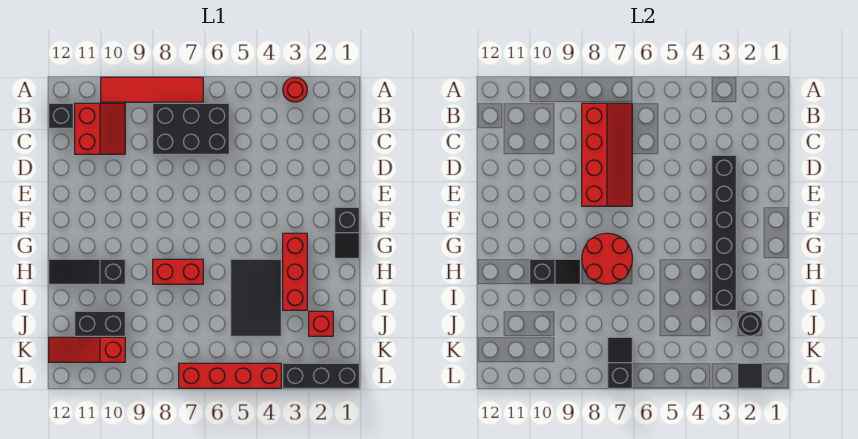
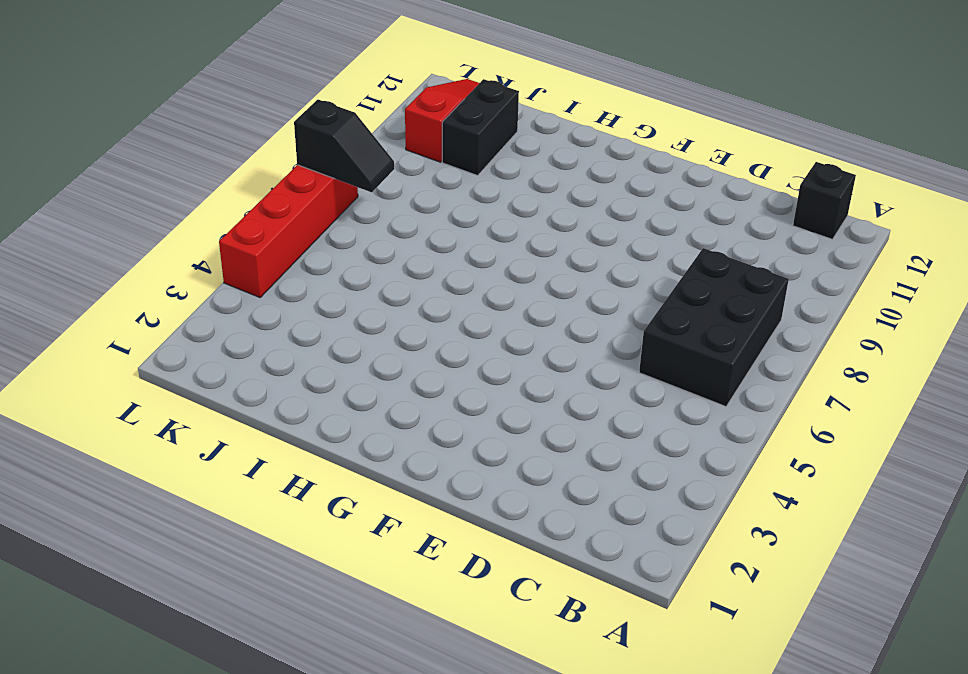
none -> red round brick A3 level 1
none -> red tile A7:A10 level 1
none -> red slope B10:C11 level 1 top 11

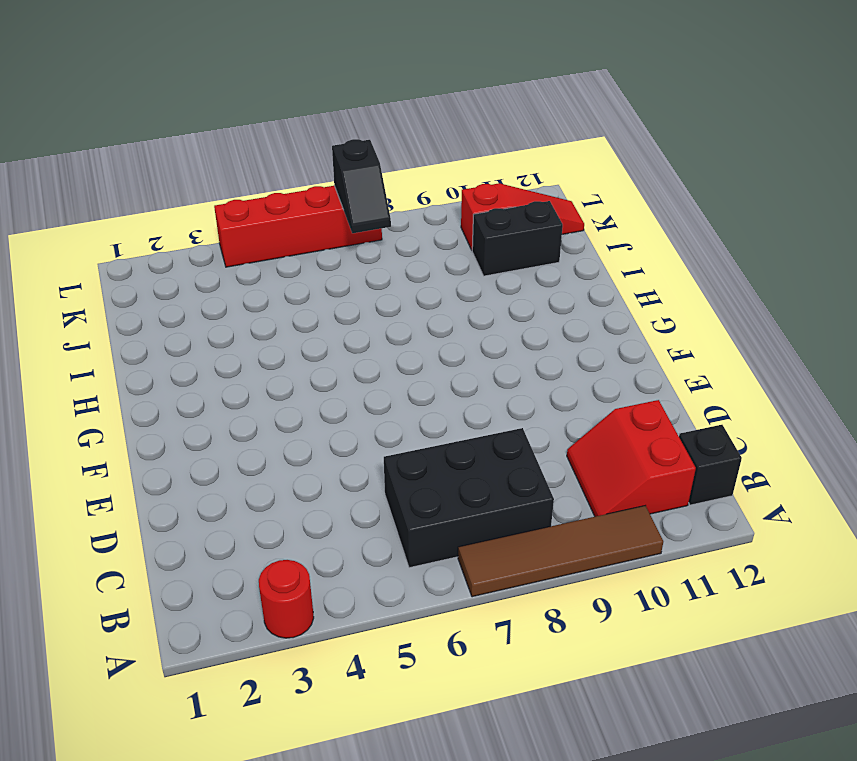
brown tile A7:A10 level 1 -> red tile A7:A10 level 1
none -> black slope F1:G1 level 1 top F
none -> red brick G3:I3 level 1
none -> black tile H4:J5 level 1

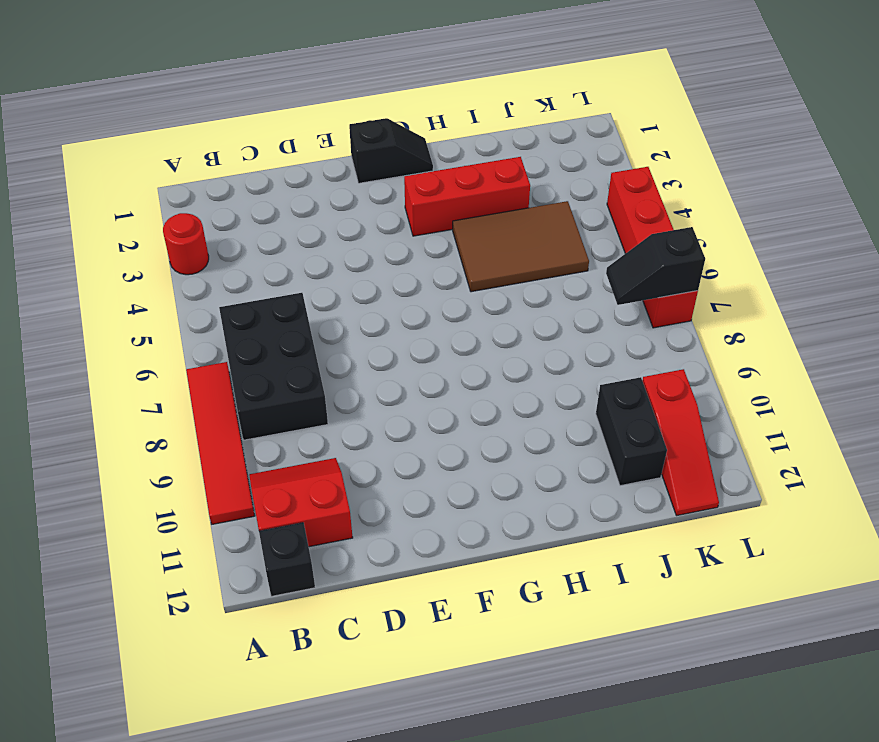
brown tile H4:J5 level 1 -> black tile H4:J5 level 1
none -> red brick H7:H8 level 1
none -> black slope H10:H12 level 1 top 10
none -> red brick J2 level 1

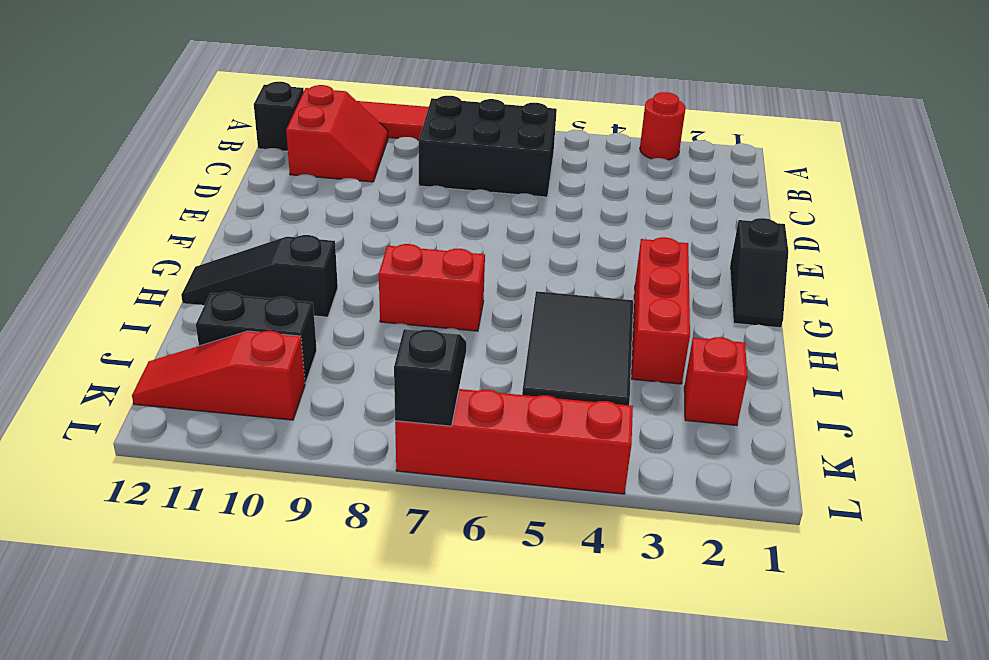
none -> black brick L1:L3 level 1
none -> red slope B7:E8 level 2 top 8
none -> black brick D3:I3 level 2

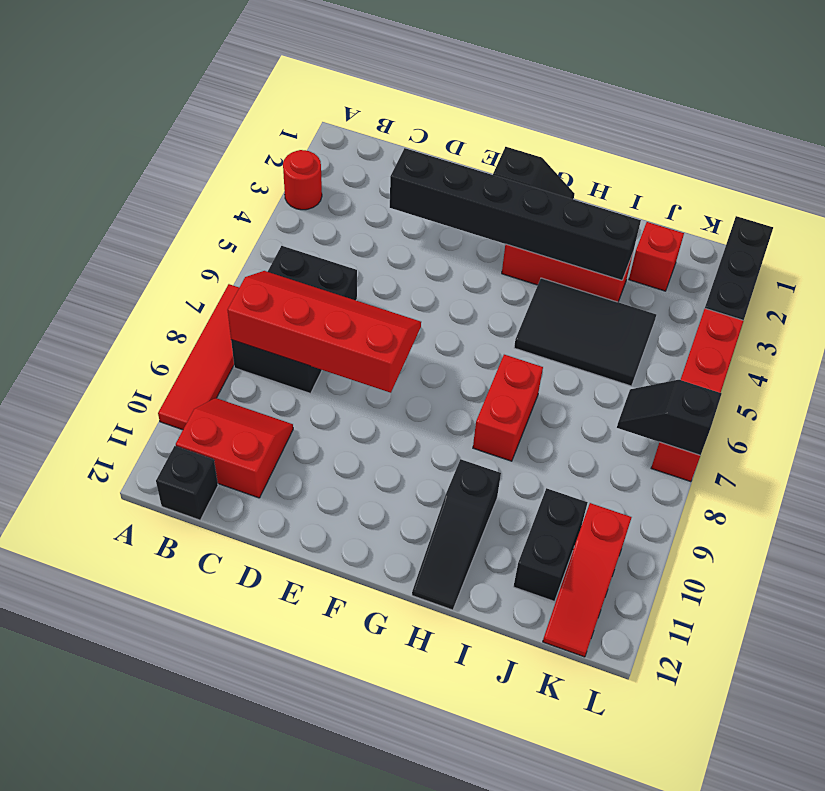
none -> red round brick G7:H8 level 2
none -> black slope H9:H10 level 2 top 10
none -> black round brick J2 level 2

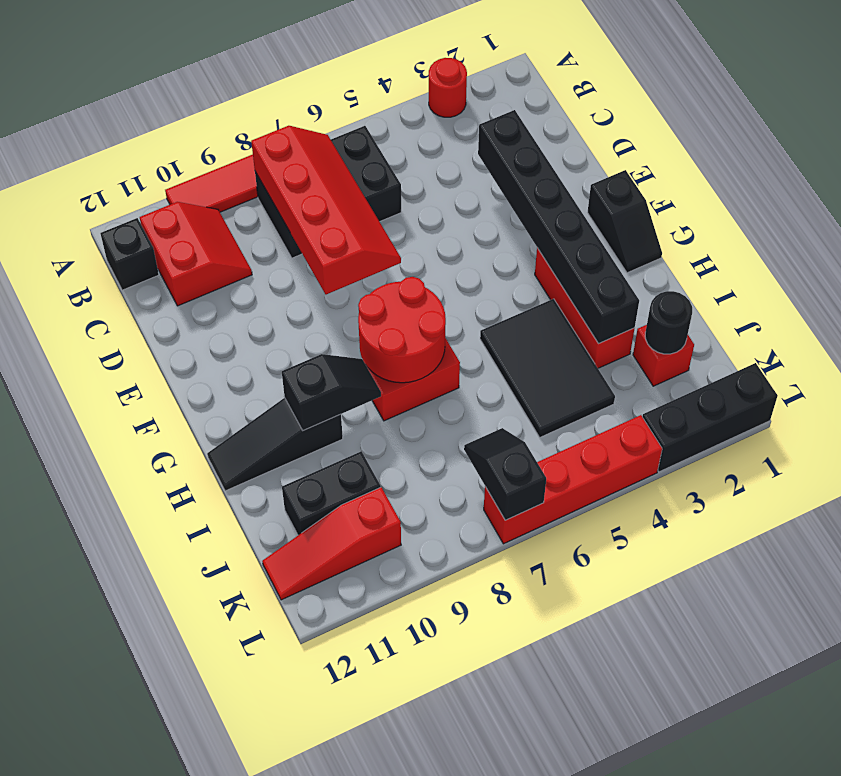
none -> black tile L2 level 2

